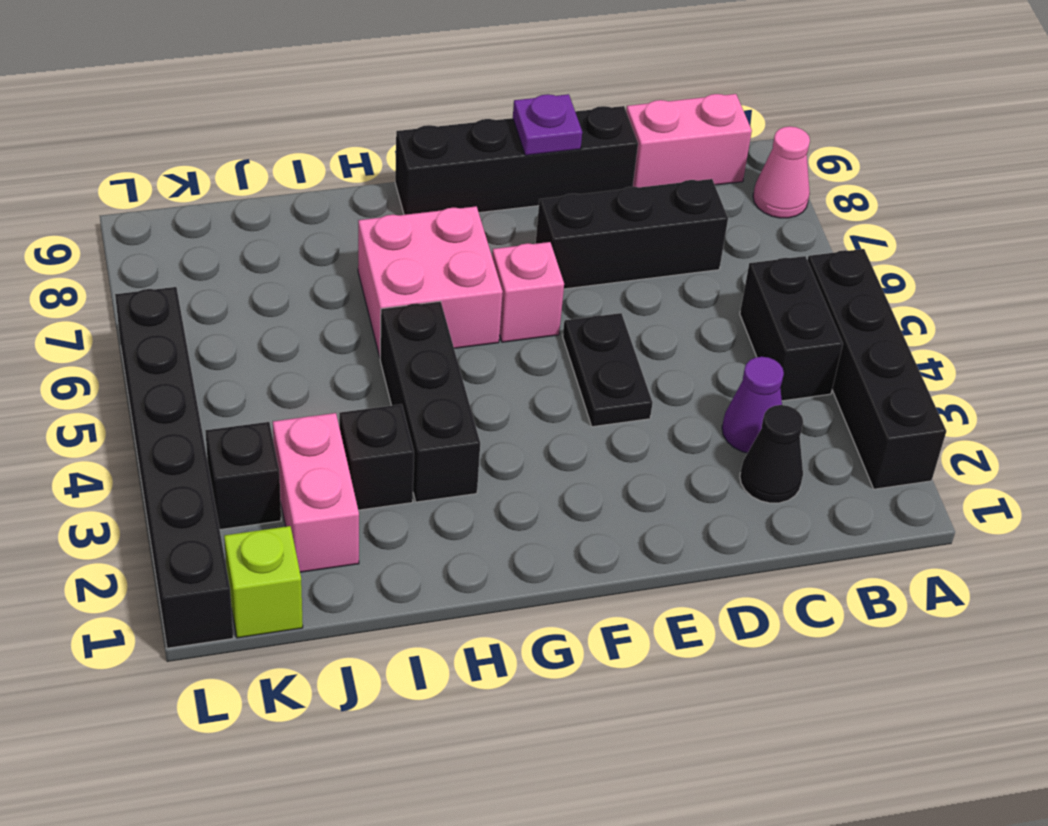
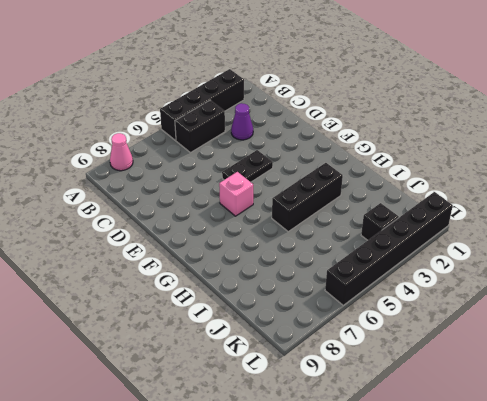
none -> pink brick B9:C9 level 1
none -> black cone C2 level 1
none -> black brick C7:E7 level 1

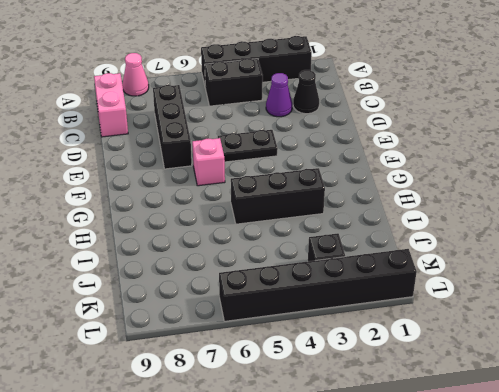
none -> black brick D9:G9 level 1
none -> pink brick G6:H7 level 1
none -> black brick I3 level 1

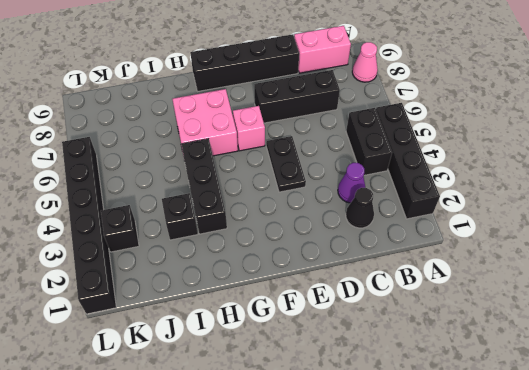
none -> pink brick J2:J3 level 1
none -> lime brick K1 level 1
none -> purple plate E9 level 2

